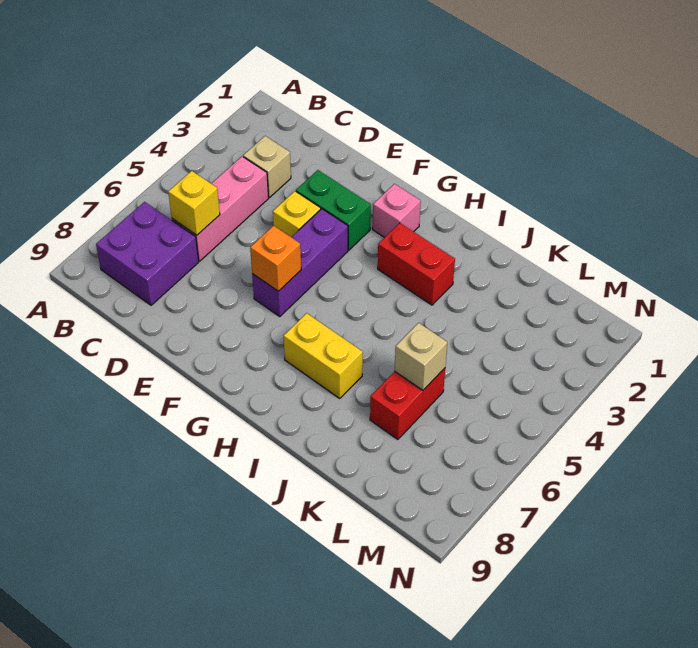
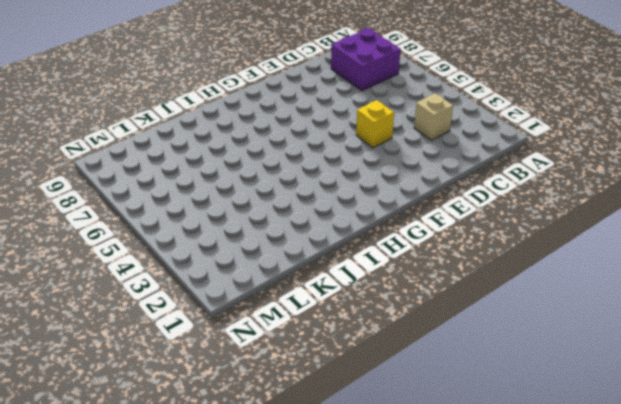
none -> pink brick C4:C6 level 1
none -> green brick E3:F3 level 1
none -> purple brick F4:F6 level 1

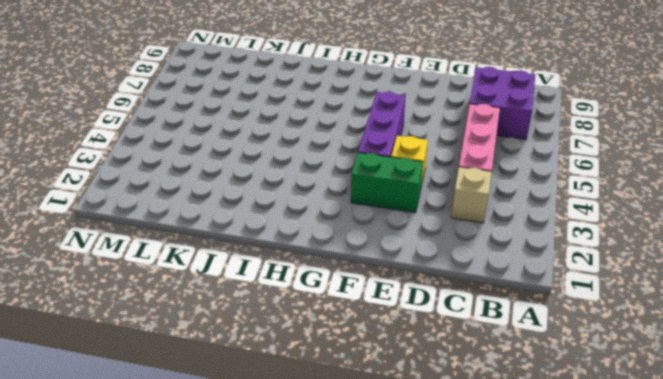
none -> pink brick G2 level 1
none -> red brick H3:I3 level 1
none -> yellow brick H7:I7 level 1

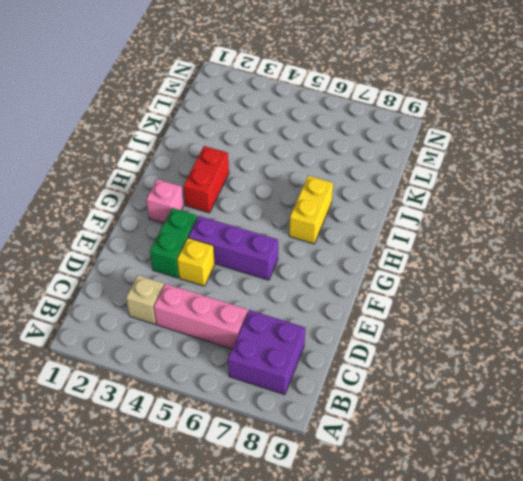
none -> red brick K6:K7 level 1
none -> yellow brick C6 level 2
none -> orange brick F6 level 2

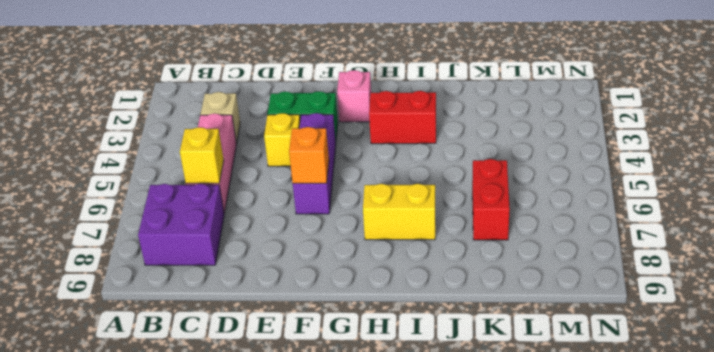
none -> tan brick K6 level 2

